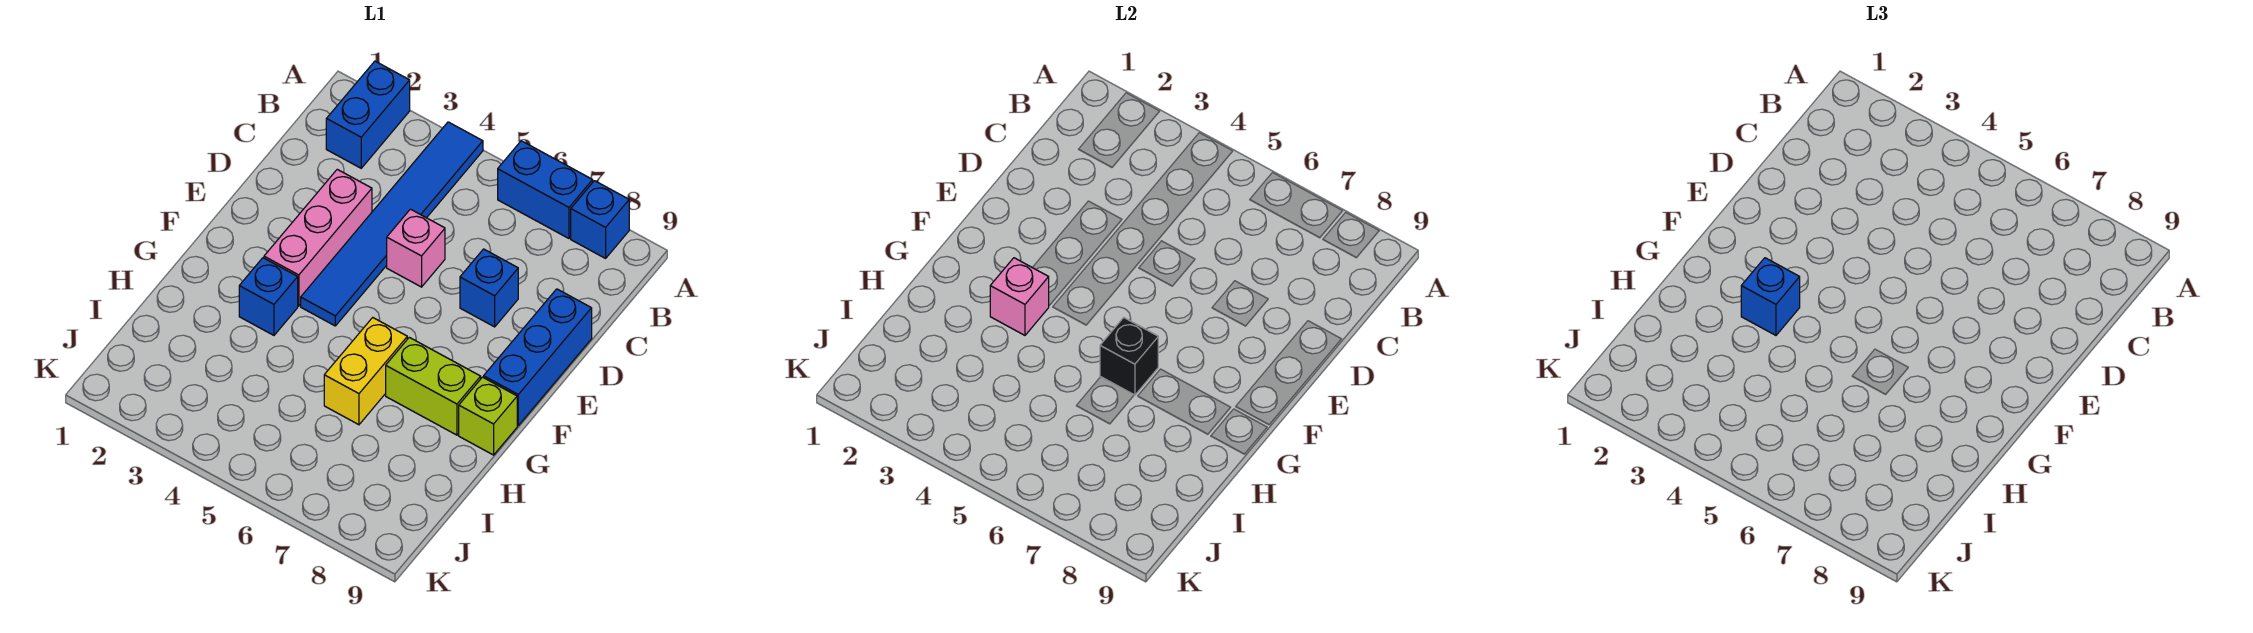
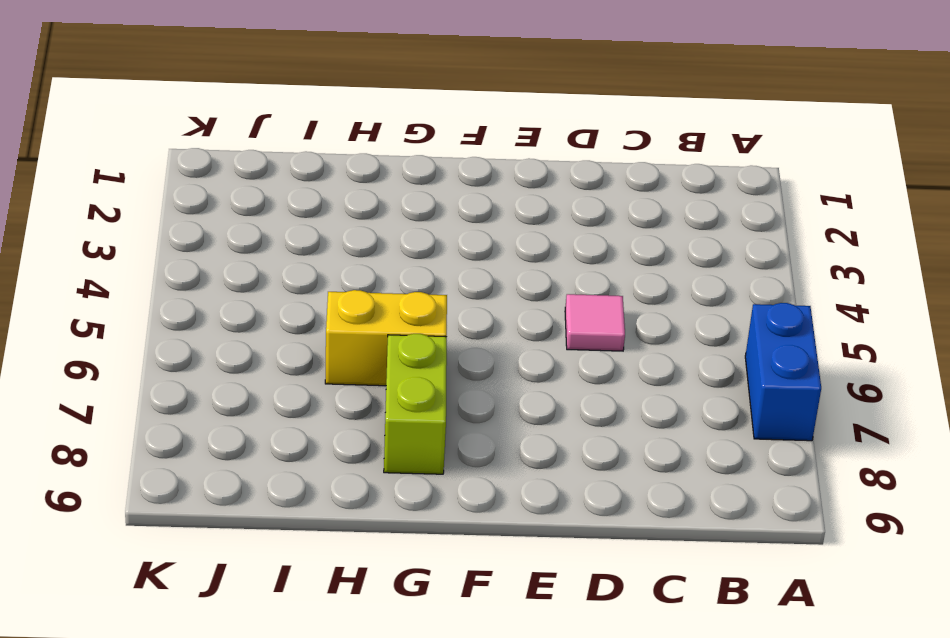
pink tile D5 level 1 -> pink brick D5 level 1
none -> blue brick A2:B2 level 1
none -> blue tile A4:F4 level 1
none -> blue brick A8 level 1

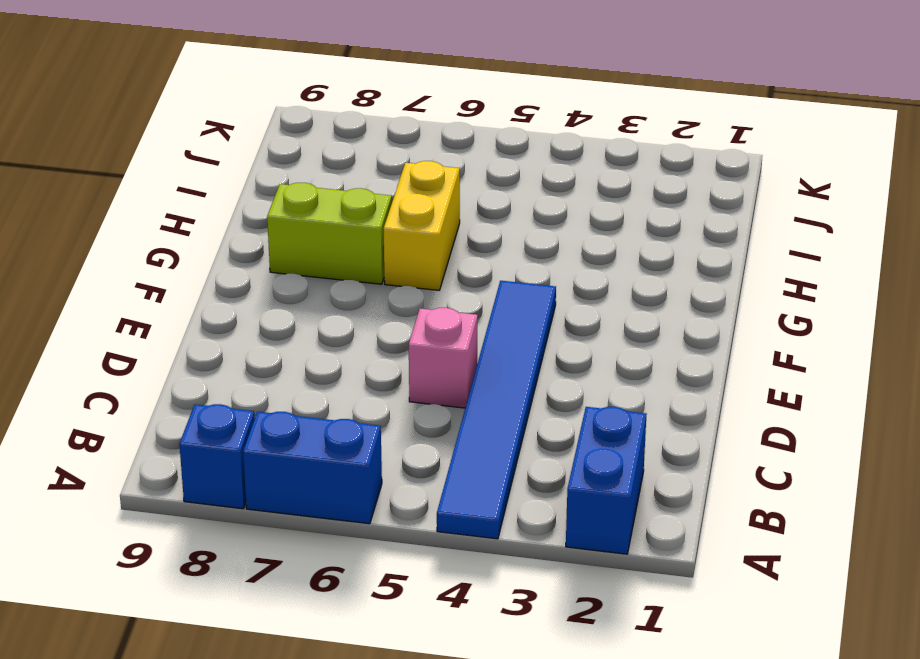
none -> pink brick D3:F3 level 1
none -> blue brick D7 level 1
none -> blue brick D9:F9 level 1

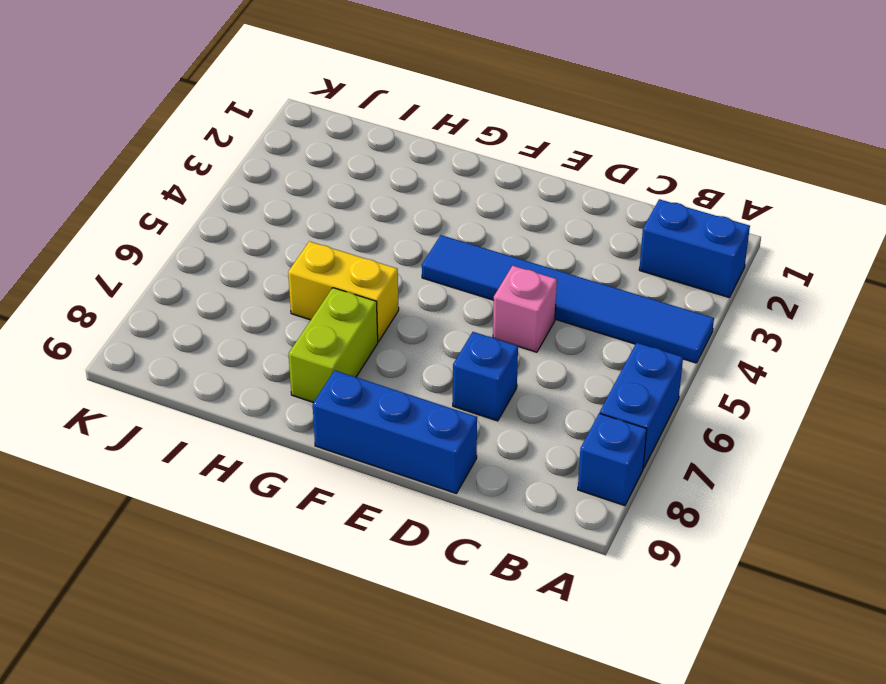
none -> pink brick D3:F3 level 1
none -> blue brick G3 level 1
none -> lime brick G9 level 1

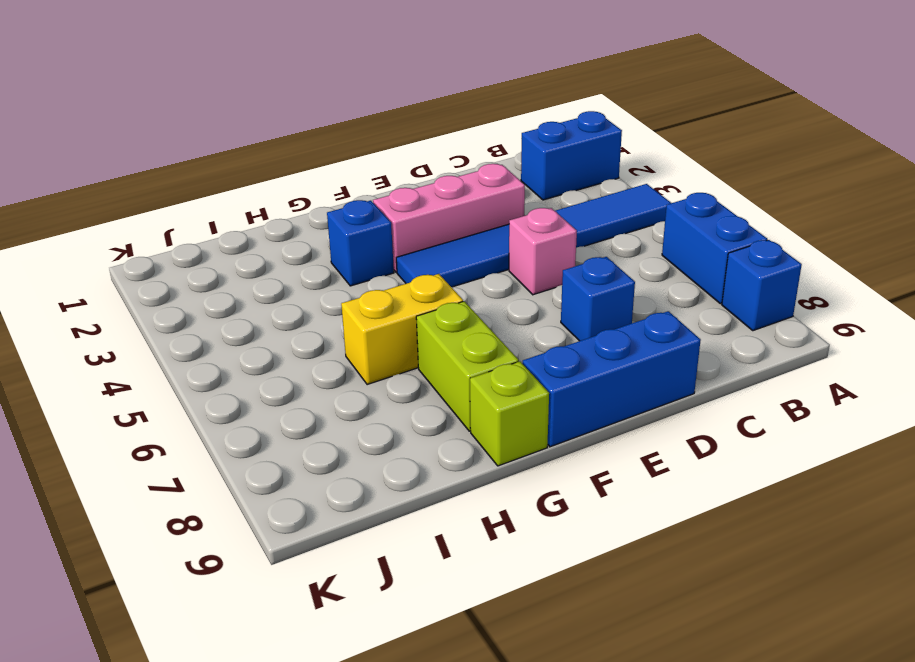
none -> pink brick G3 level 2
none -> black brick G6 level 2
none -> blue brick G3 level 3

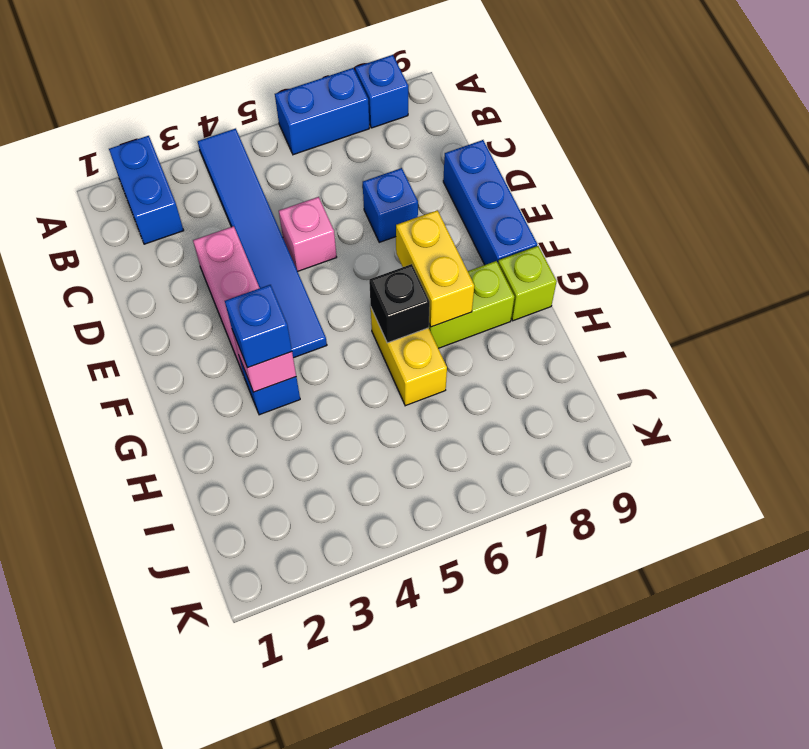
yellow brick F7:G7 level 2 -> none

